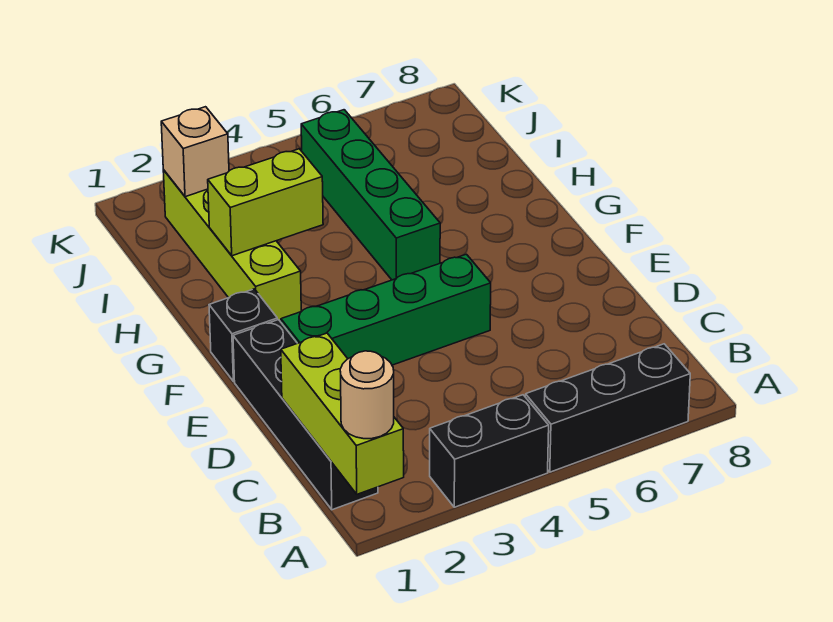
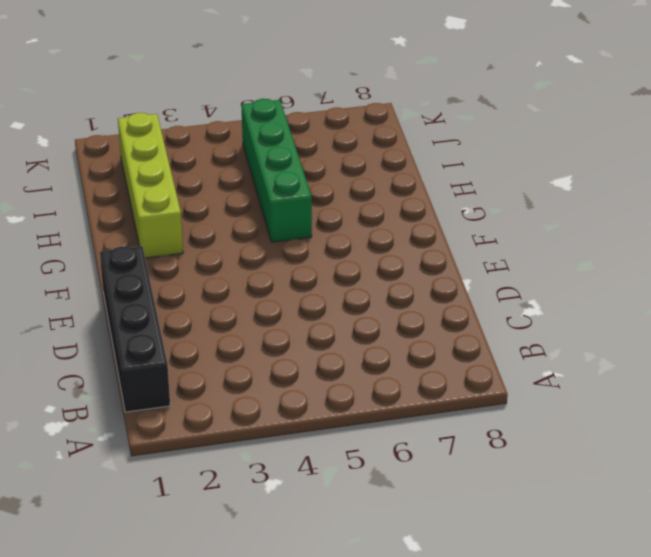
none -> black brick A3:A4 level 1
none -> black brick A5:A7 level 1

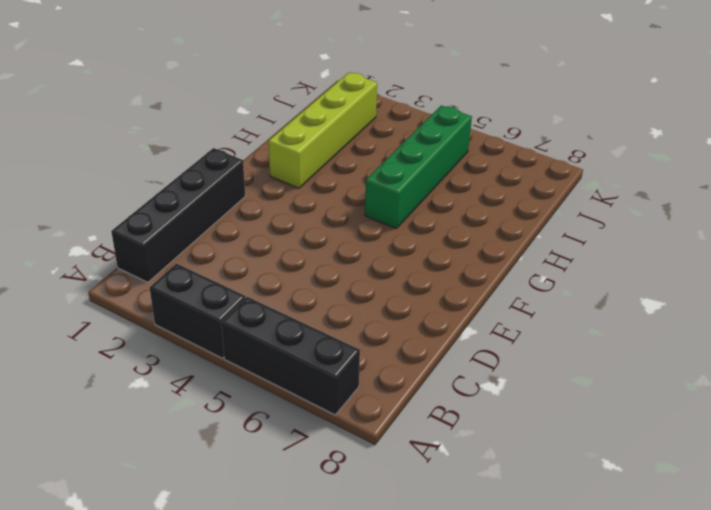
none -> green brick E2:E5 level 1
none -> black brick F1 level 1

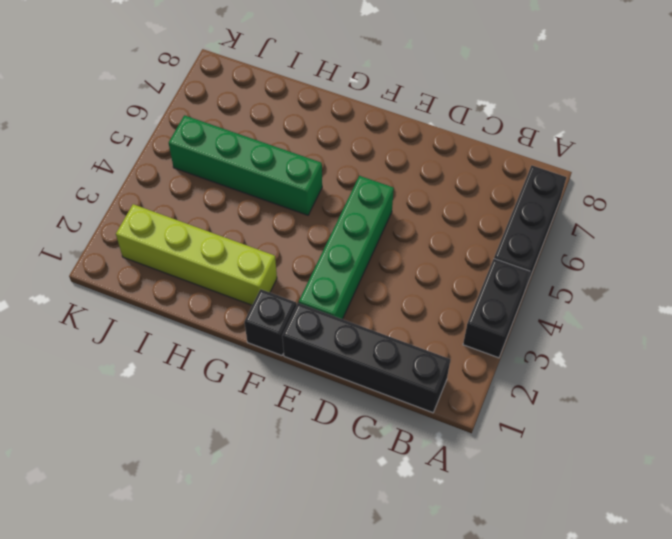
none -> lime brick A1:C1 level 2
none -> lime brick H2:H3 level 2

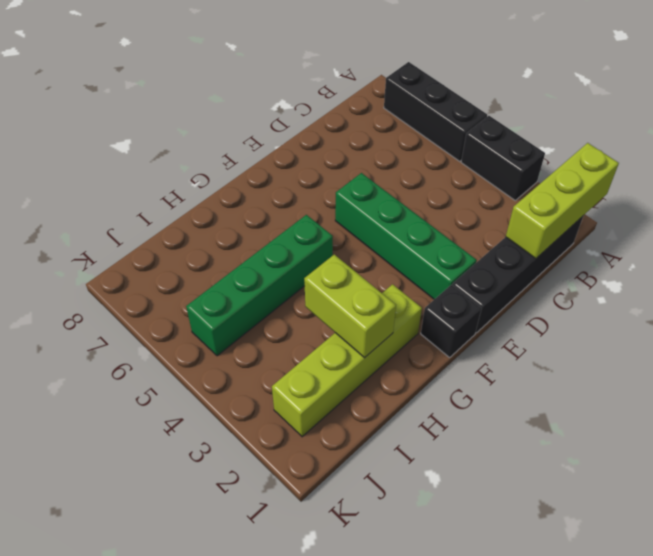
none -> tan brick J2 level 2
none -> tan round brick A1 level 3

